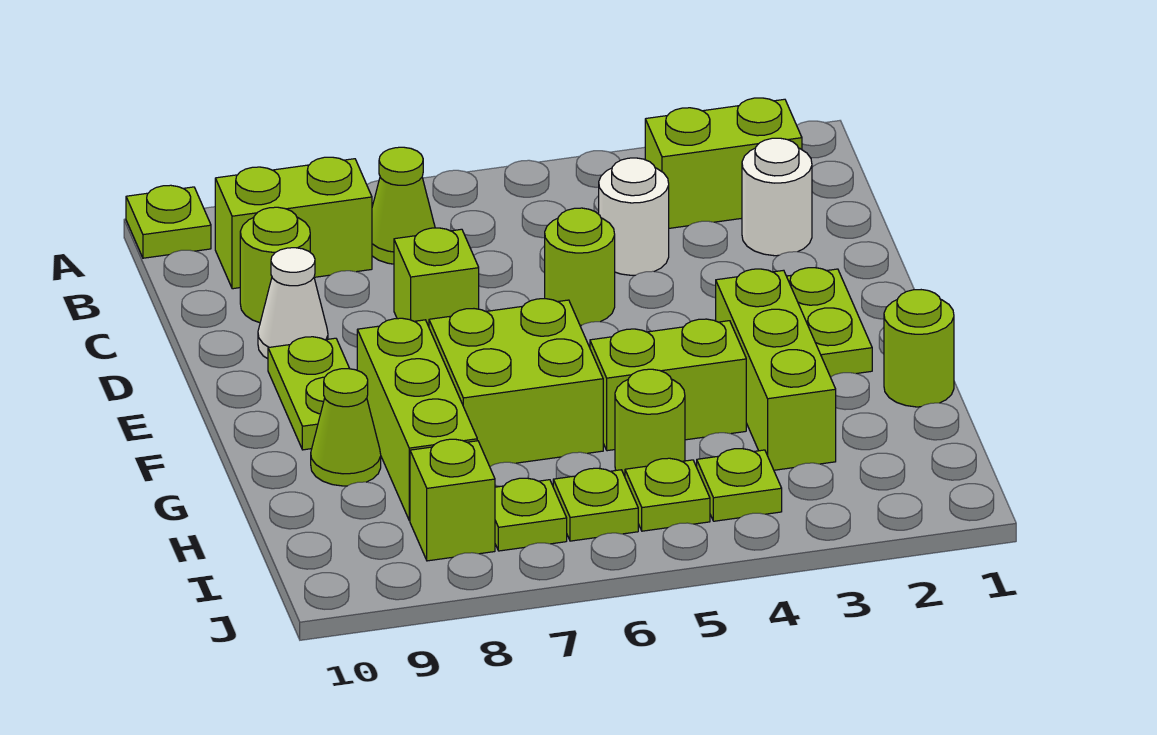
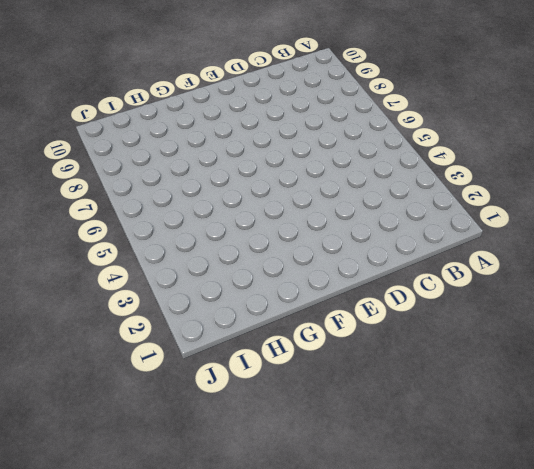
none -> lime plate A10 level 1
none -> lime brick B2:B3 level 1
none -> lime cone B7 level 1

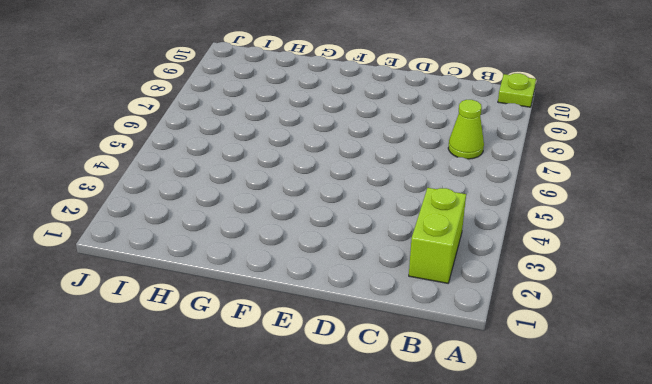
none -> lime brick B8:B9 level 1
none -> white round brick C2 level 1
none -> white round brick C4 level 1

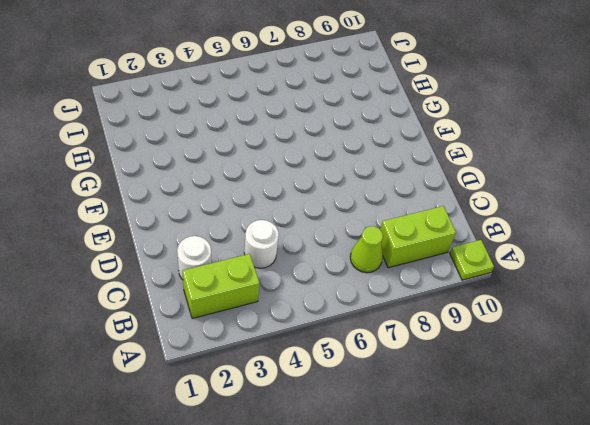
none -> lime round brick C9 level 1
none -> lime round brick D5 level 1
none -> lime brick D7 level 1

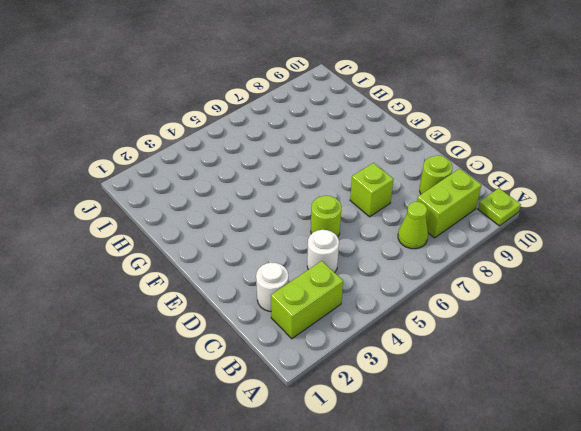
none -> white cone D9 level 1
none -> lime plate E2:F2 level 1
none -> lime plate E9:F9 level 1

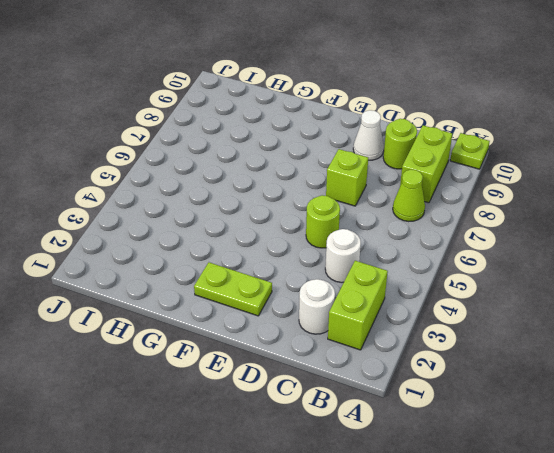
none -> lime plate E9:F9 level 1
none -> lime brick F3:H3 level 1
none -> lime brick F6:G7 level 1

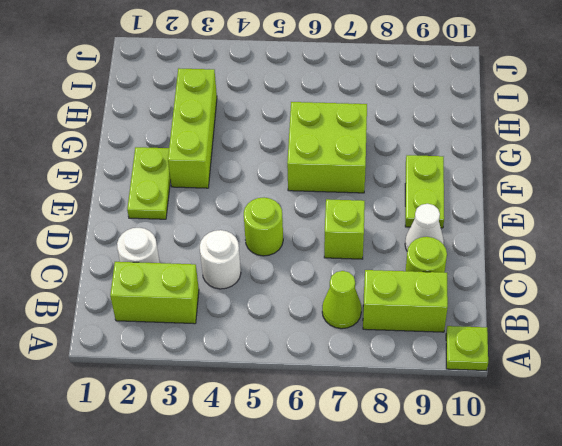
none -> lime brick F8:H8 level 1
none -> lime round brick G1 level 1
none -> lime brick G4:G5 level 1

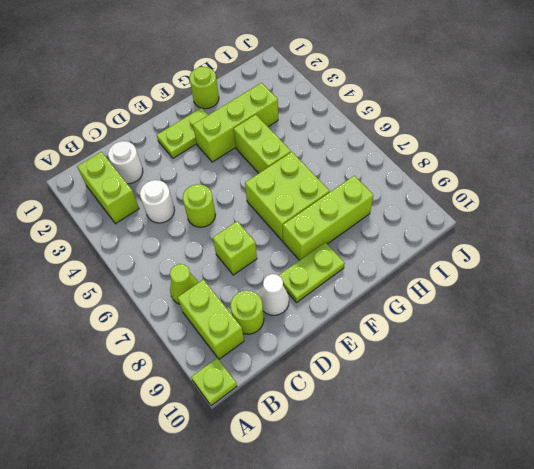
none -> lime cone G9 level 1
none -> lime round brick H5 level 1
none -> lime plate I4 level 1

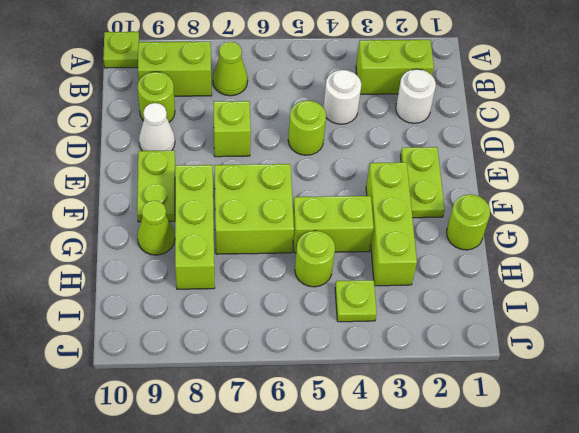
none -> lime plate I5 level 1
none -> lime plate I6 level 1
none -> lime plate I7 level 1

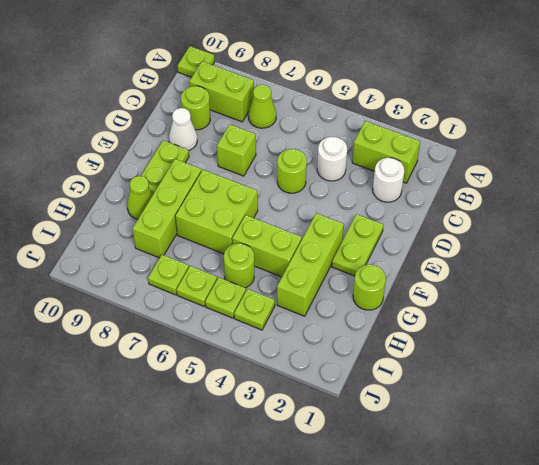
none -> lime brick I8 level 1

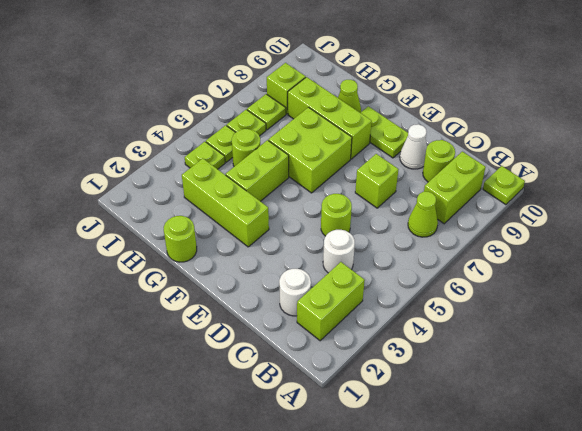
none -> lime plate E2:F2 level 1

